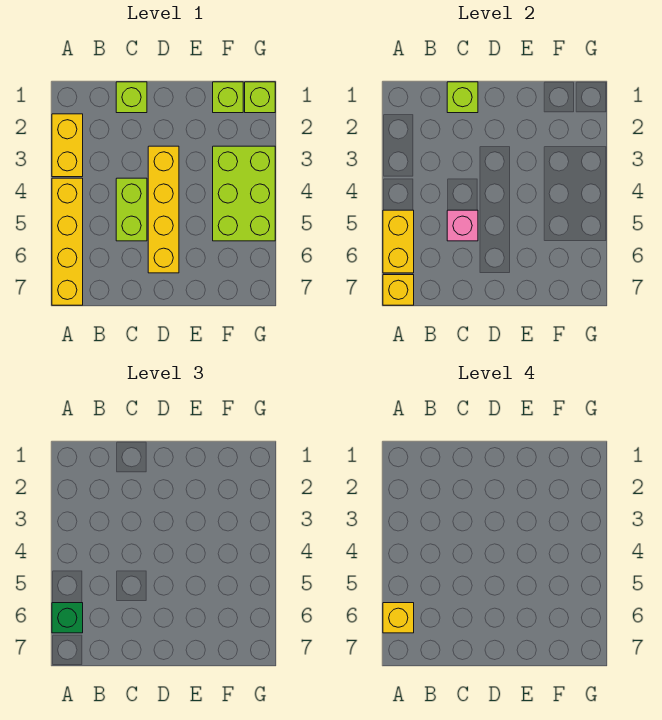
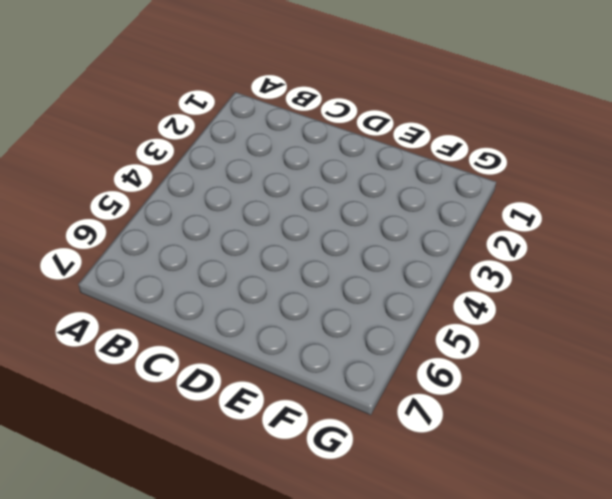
none -> yellow brick A2:A3 level 1
none -> yellow brick A4:A7 level 1
none -> lime brick C1 level 1

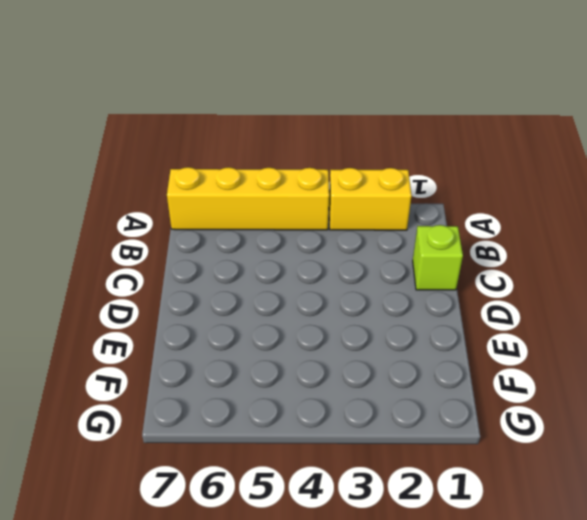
none -> lime brick C4:C5 level 1
none -> yellow brick D3:D6 level 1
none -> lime brick F1 level 1

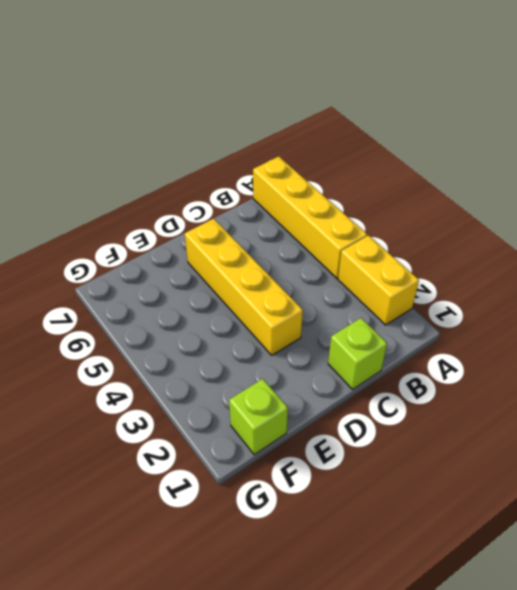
none -> lime brick C4:C5 level 1
none -> lime brick F3:G5 level 1
none -> lime brick G1 level 1

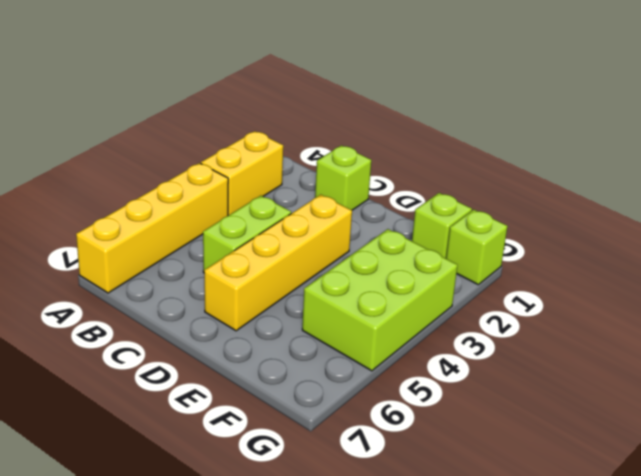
none -> yellow brick A5:A6 level 2
none -> yellow brick A7 level 2
none -> lime brick C1 level 2

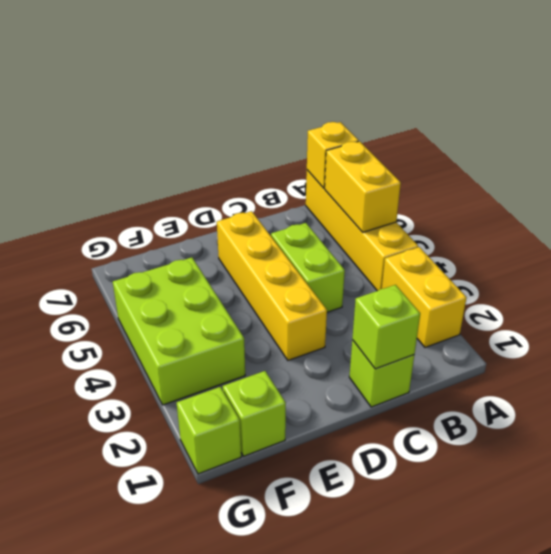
none -> pink brick C5 level 2
none -> green brick A6 level 3
none -> yellow brick A6 level 4

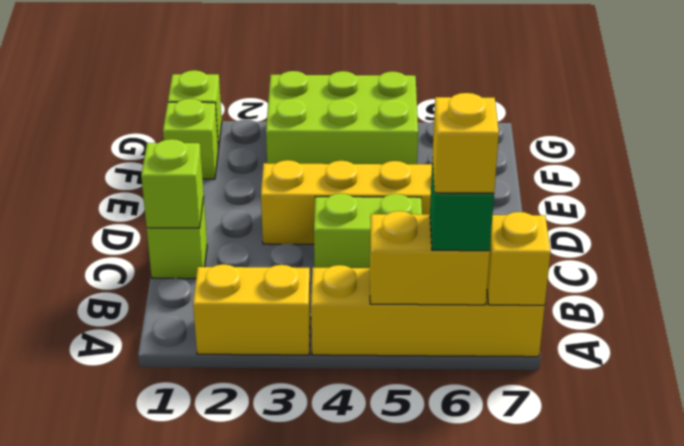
none -> pink brick C5 level 2

